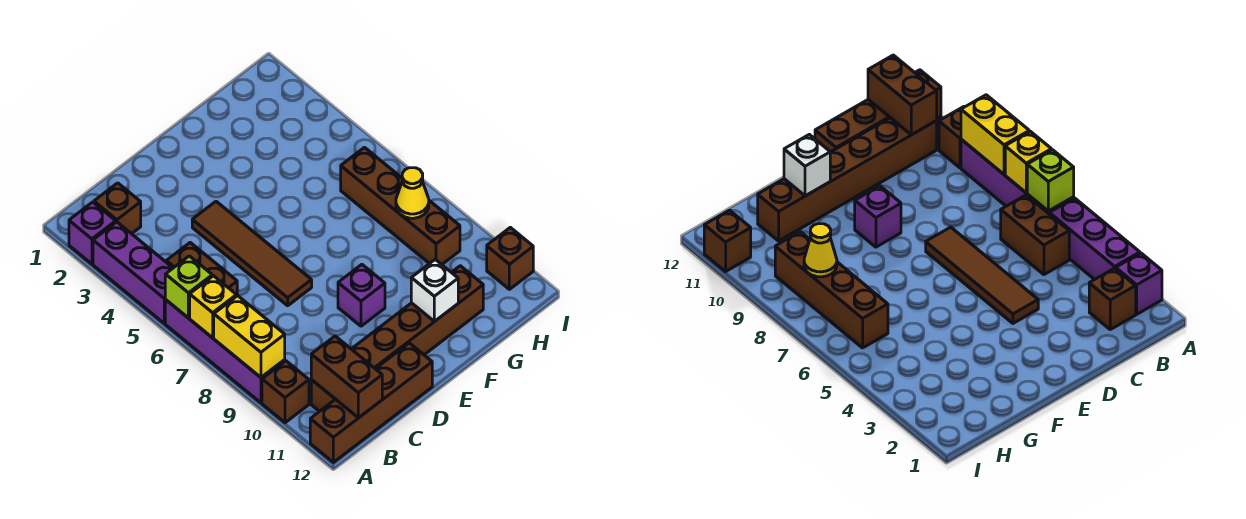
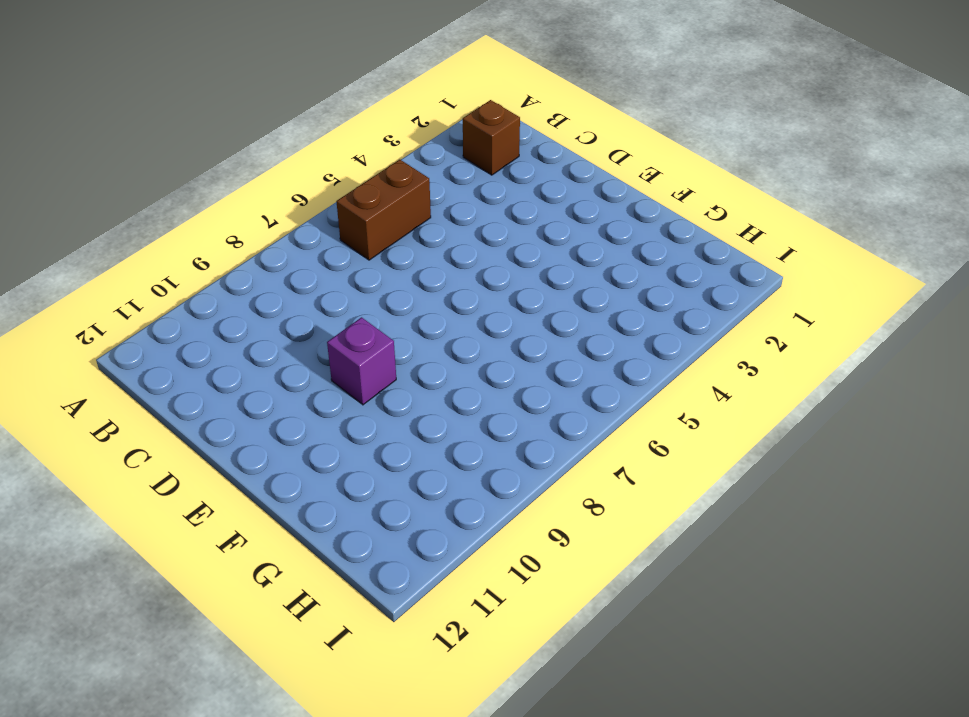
none -> purple brick A2 level 1
none -> purple brick A3:A5 level 1
none -> purple brick A6:A9 level 1

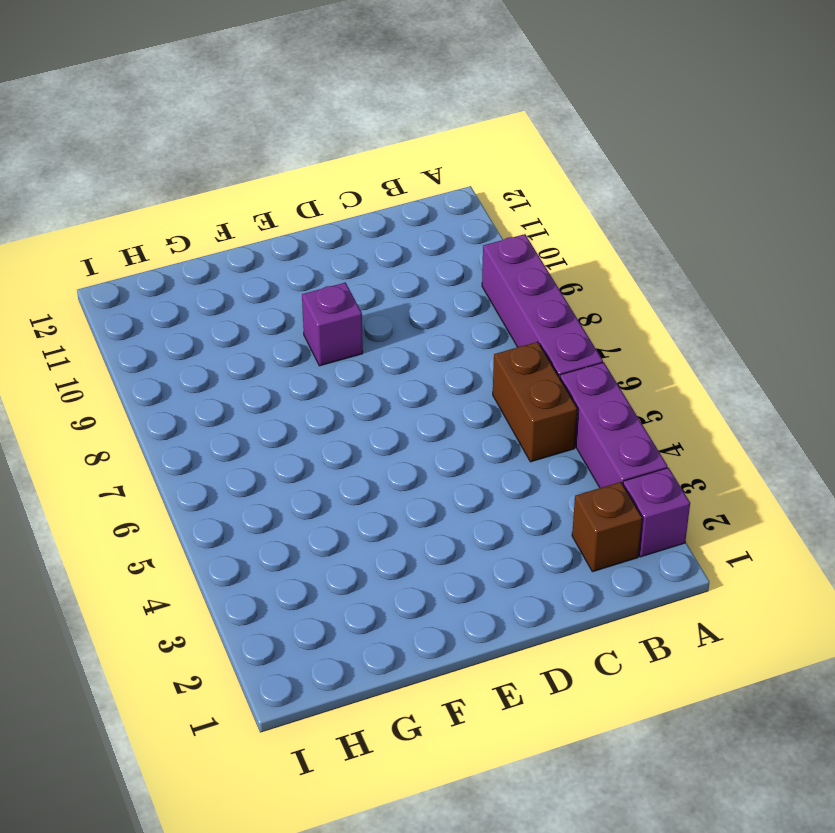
none -> brown brick A10 level 1
none -> brown brick A12:D12 level 1
none -> brown brick B11:G11 level 1

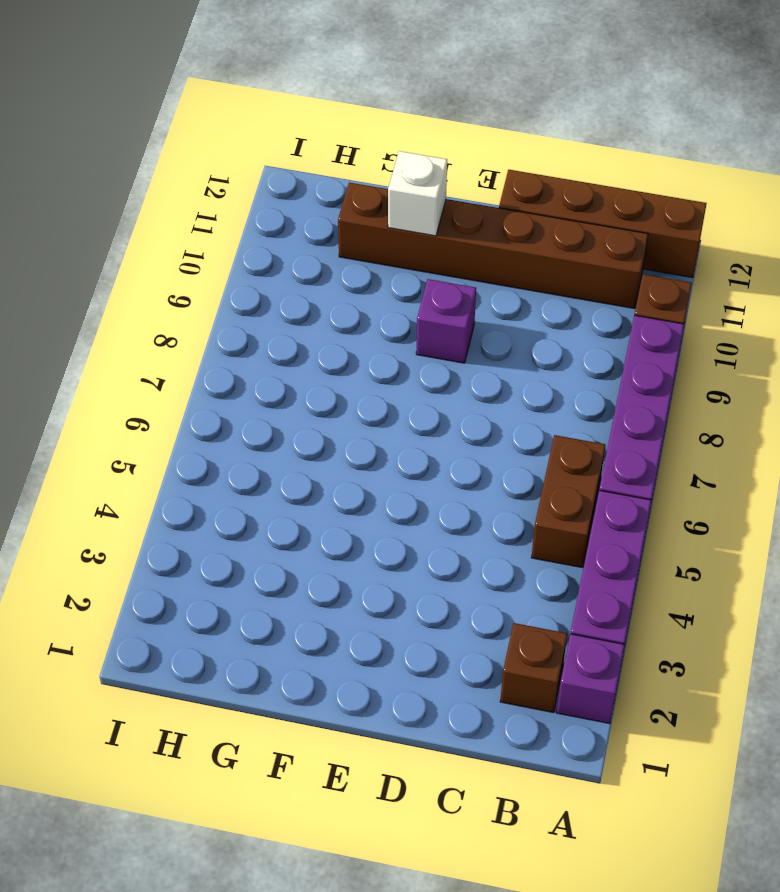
none -> brown tile D4:D7 level 1
none -> brown brick H6:H9 level 1
none -> brown brick I11 level 1

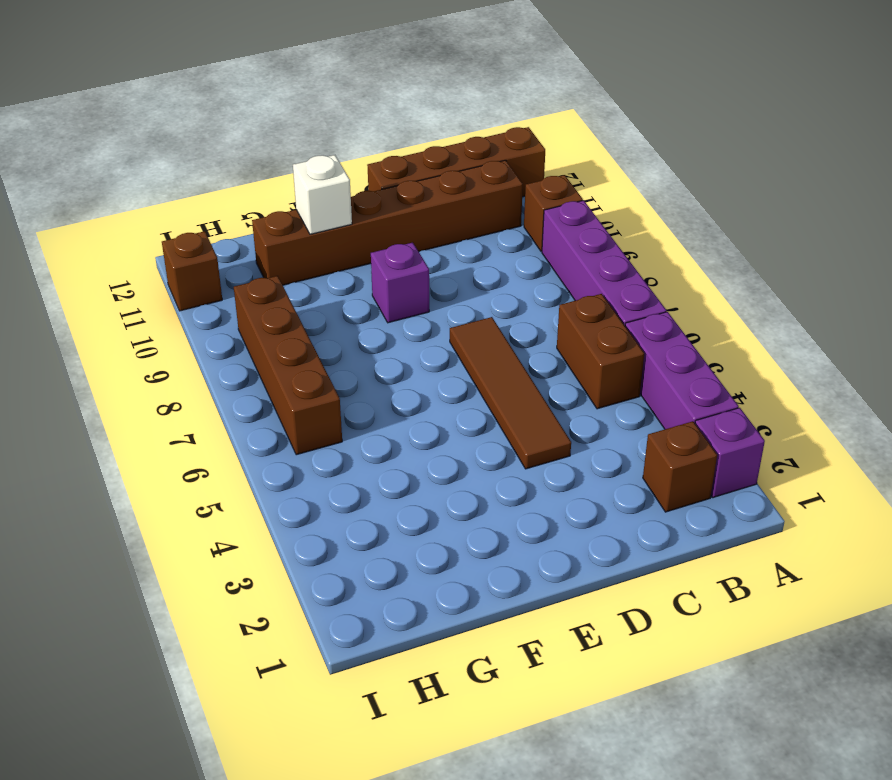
none -> lime brick A6 level 2
none -> yellow brick A7 level 2
none -> yellow brick A8:A9 level 2

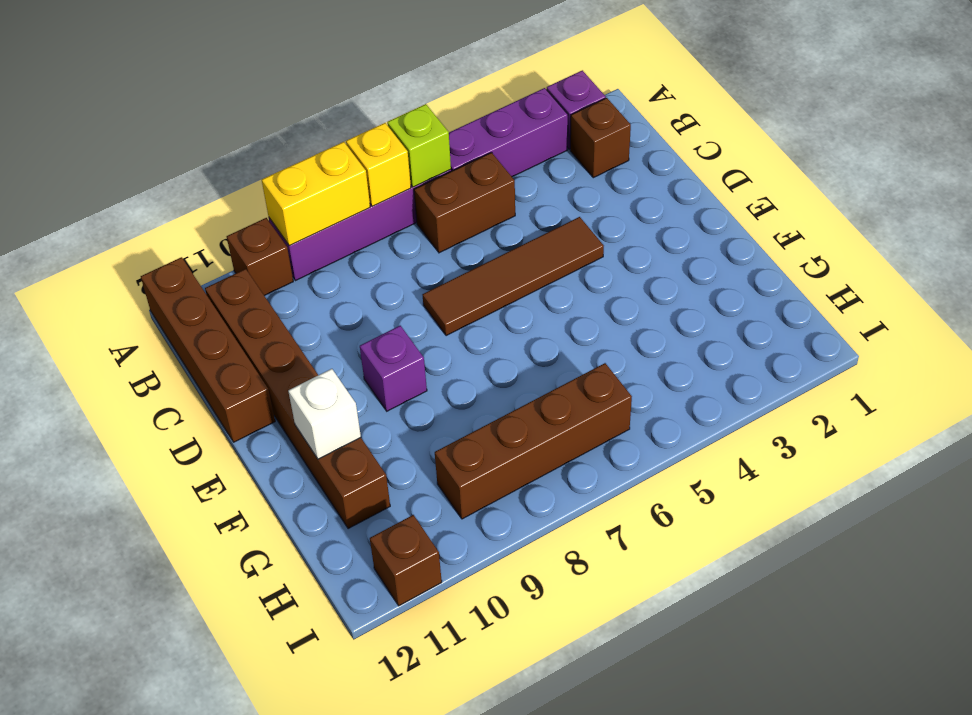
none -> brown brick B11:B12 level 2
none -> yellow cone H8 level 2

